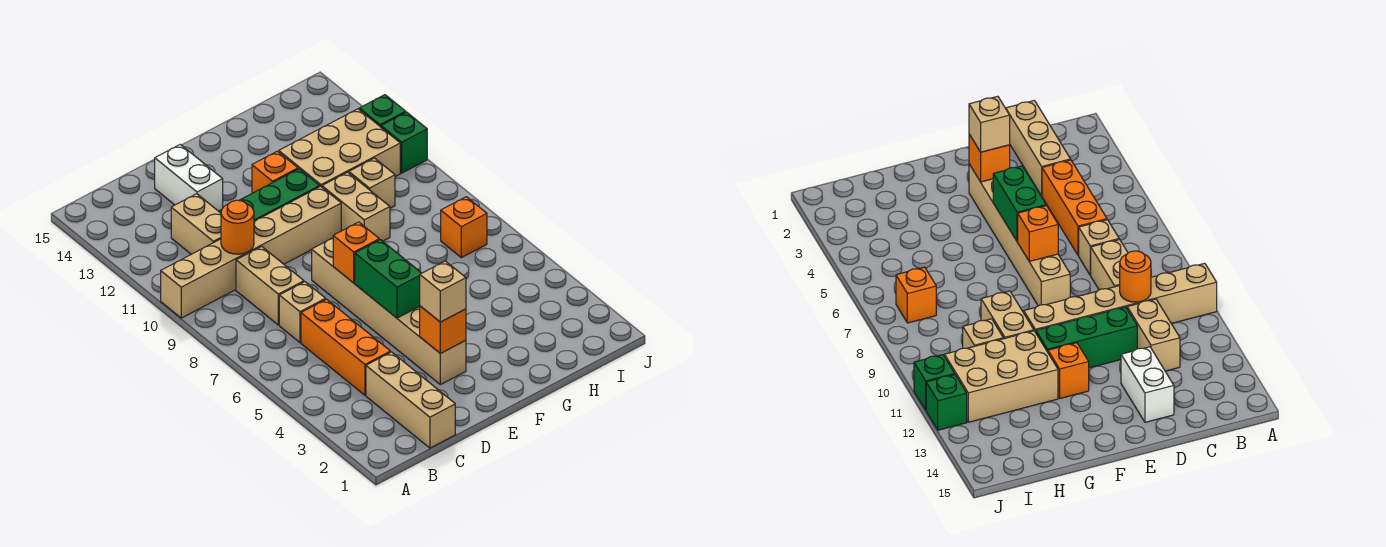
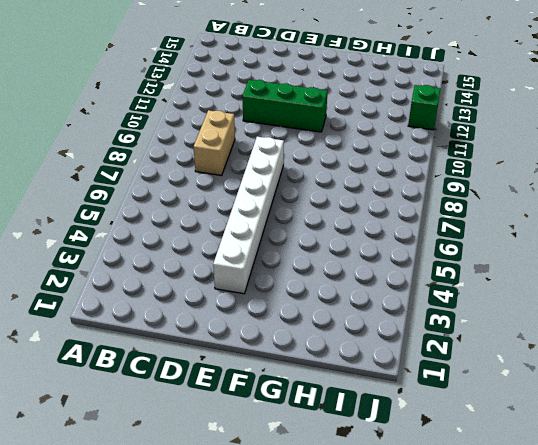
white brick E3:E8 level 1 -> tan brick E3:E8 level 1
none -> tan brick A10:F10 level 1
none -> tan brick C1:C3 level 1
none -> orange brick C4:C6 level 1

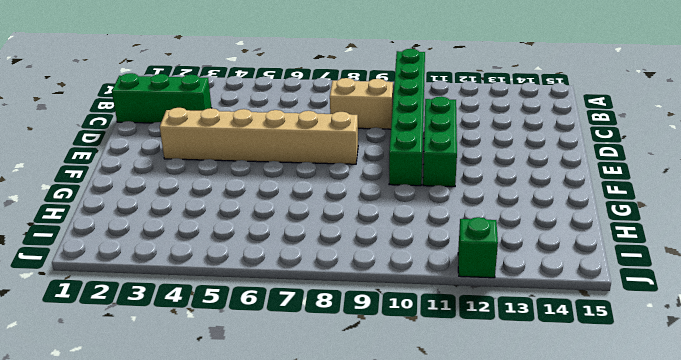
green brick A10:F10 level 1 -> tan brick A10:F10 level 1
green brick C1:C3 level 1 -> tan brick C1:C3 level 1
none -> orange brick C4:C6 level 1
none -> tan brick C7 level 1
none -> tan brick C11:C12 level 1

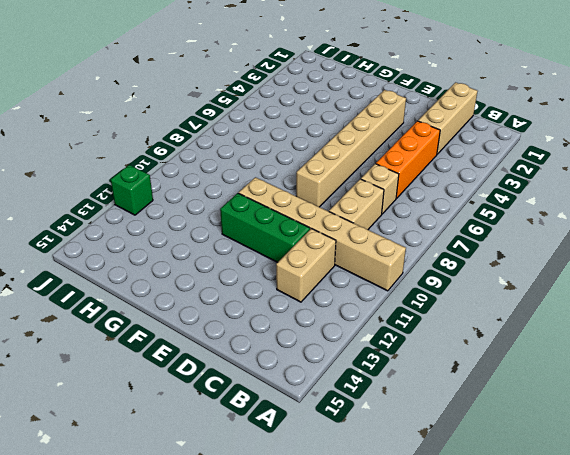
none -> white brick D13:D14 level 1
none -> orange brick F12 level 1
none -> tan brick G9:G10 level 1

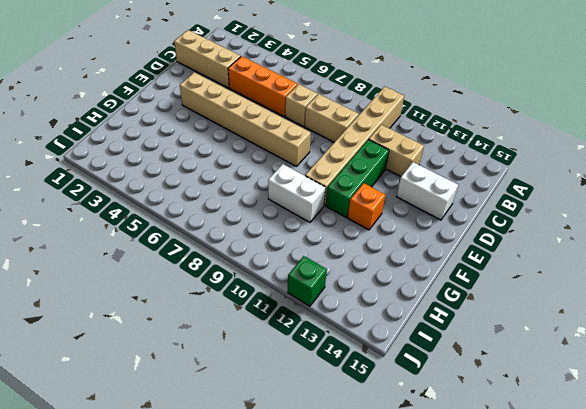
white brick G9:G10 level 1 -> tan brick G9:G10 level 1
none -> tan brick G11:I12 level 1
none -> tan brick H10 level 1
none -> orange brick I7 level 1

